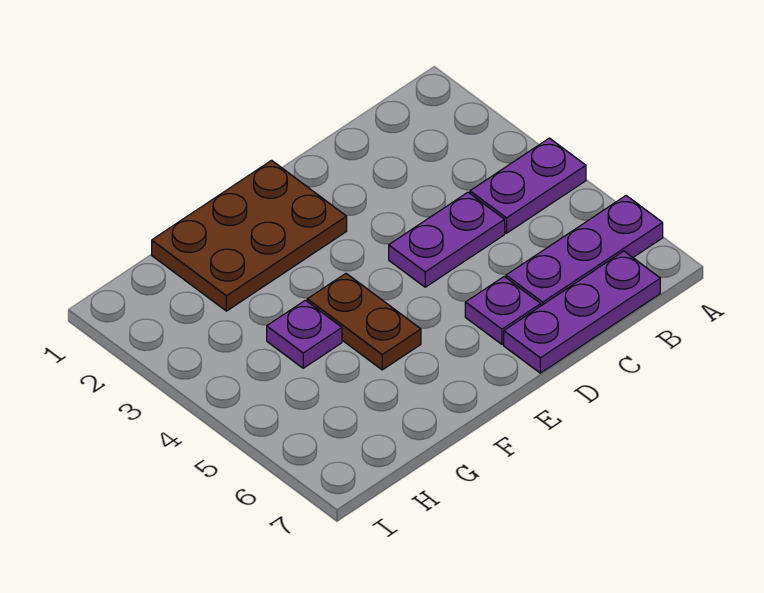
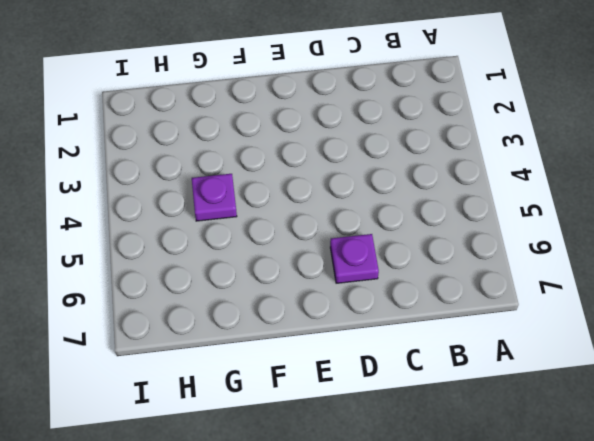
none -> purple plate A4:B4 level 1
none -> purple plate A6:C6 level 1

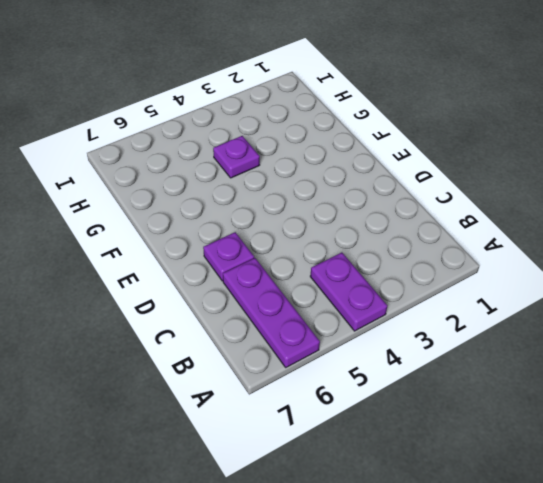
none -> purple plate B7:D7 level 1
none -> purple plate C4:D4 level 1

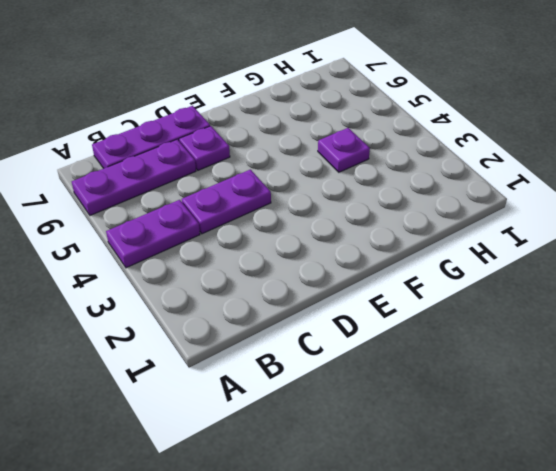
none -> brown plate E1:G2 level 1
none -> brown plate F4:F5 level 1

